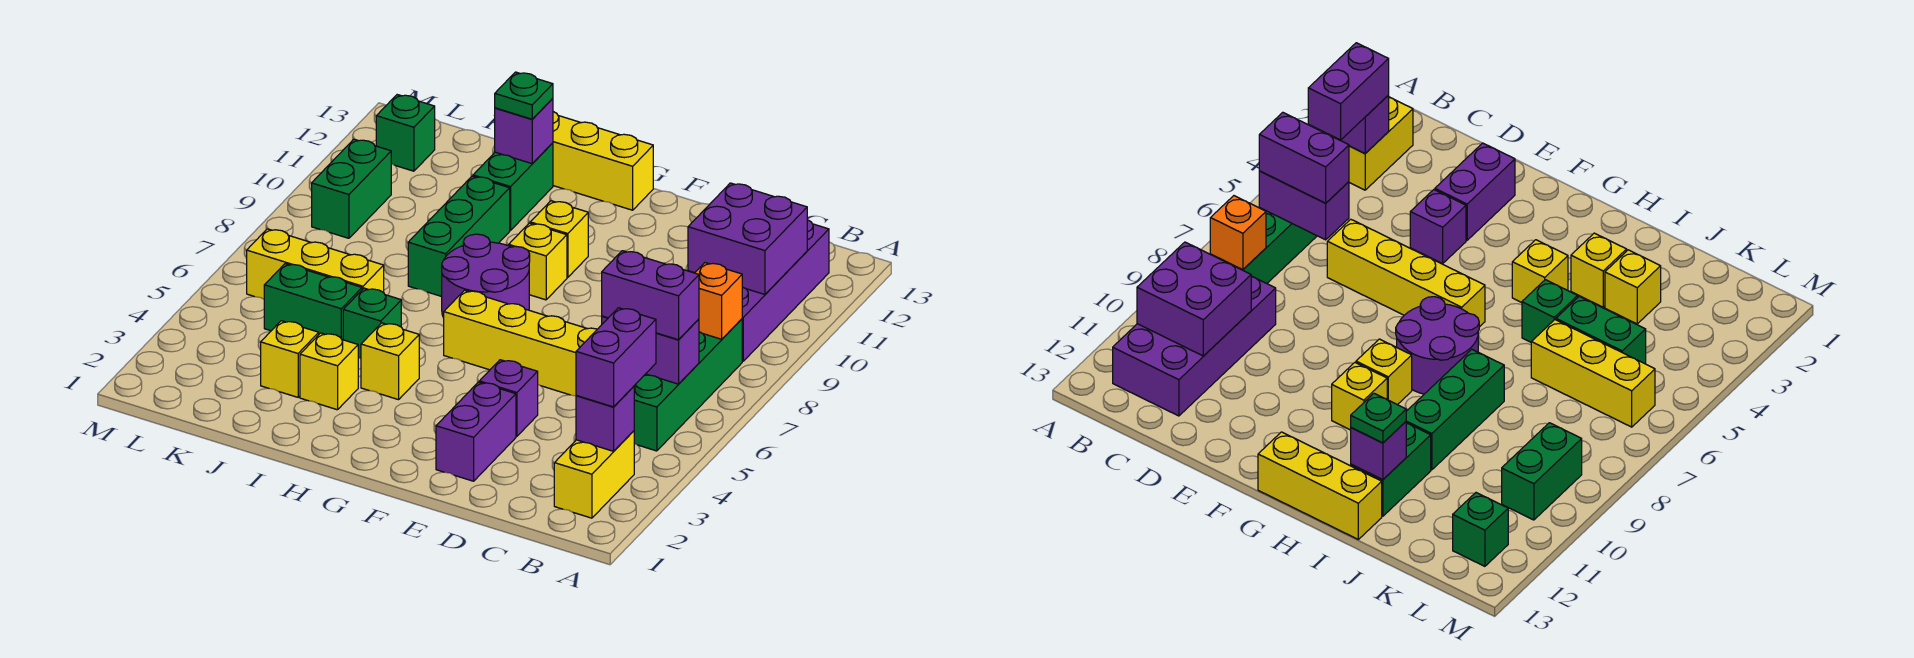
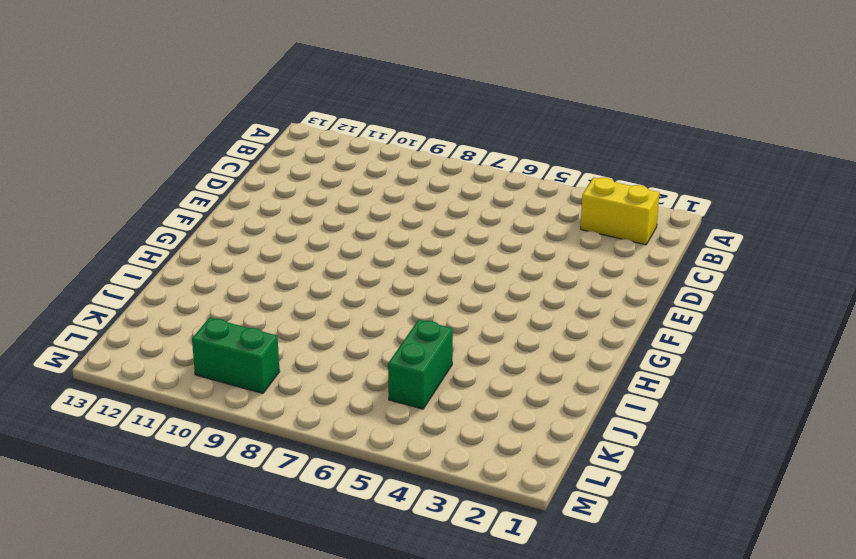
none -> green brick B5:B8 level 1
none -> purple brick B9:C12 level 1
none -> yellow brick D6:G6 level 1

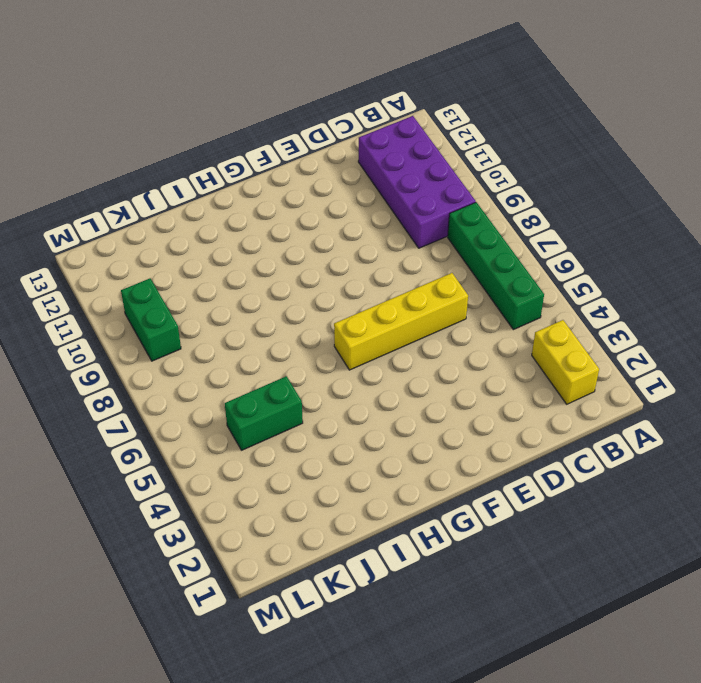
none -> purple brick E2:E3 level 1
none -> purple brick E4 level 1
none -> purple round brick G7:H8 level 1

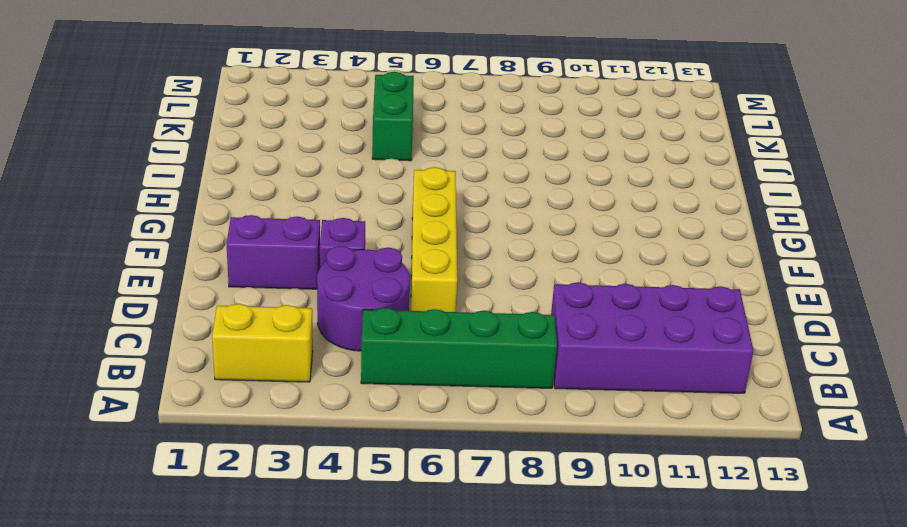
purple round brick C4:D5 level 1 -> purple round brick G7:H8 level 1
none -> yellow brick G9 level 1
none -> yellow brick G10 level 1
none -> yellow brick G13:I13 level 1

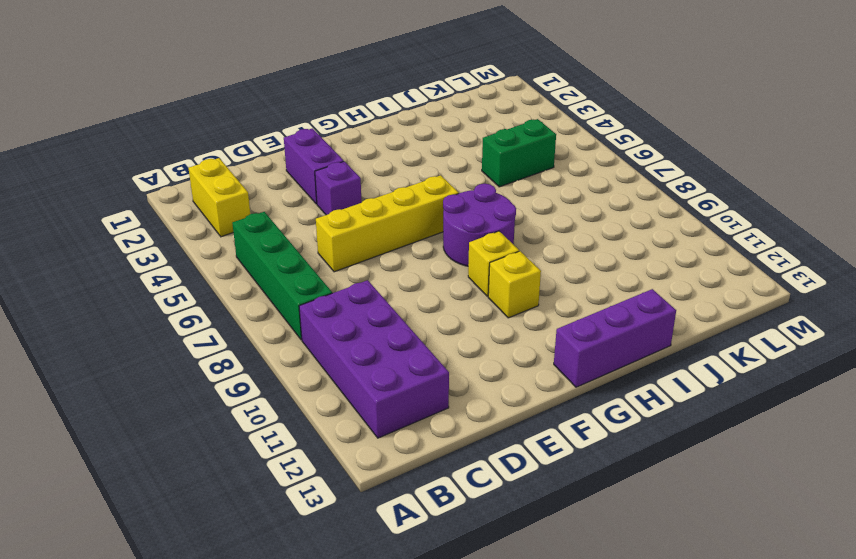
purple brick G13:I13 level 1 -> yellow brick G13:I13 level 1
none -> yellow brick H4 level 1
none -> yellow brick I3 level 1
none -> green brick I5 level 1

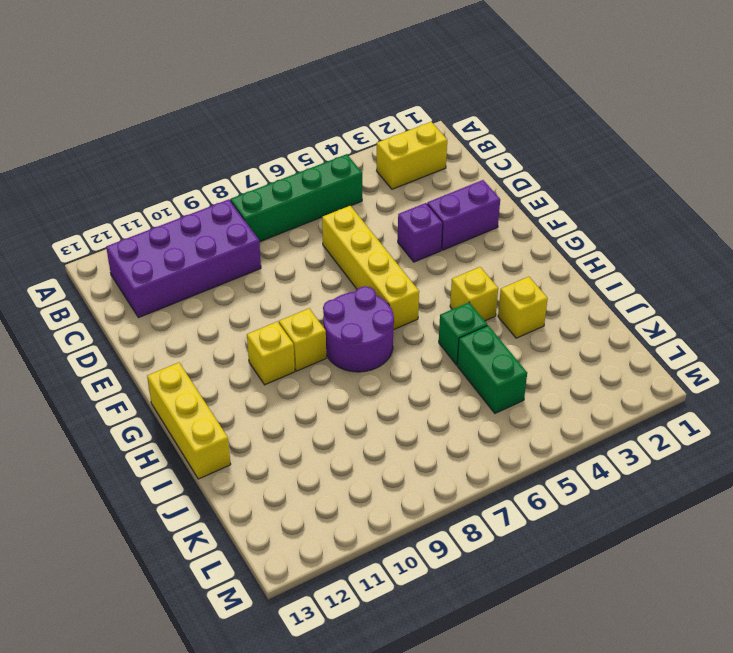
none -> green brick I8:I10 level 1
none -> green brick I11:I12 level 1
none -> yellow brick J3 level 1

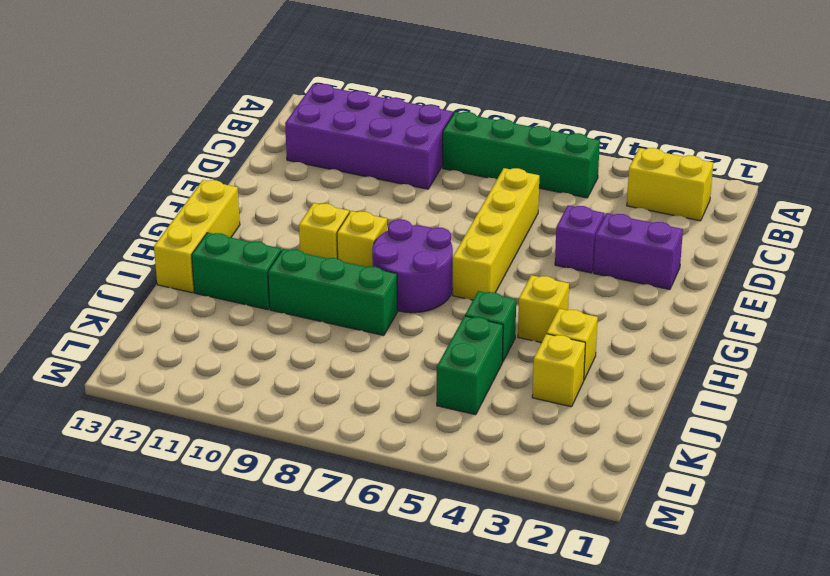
none -> yellow brick J6:L6 level 1
none -> green brick L9:L10 level 1
none -> green brick L12 level 1

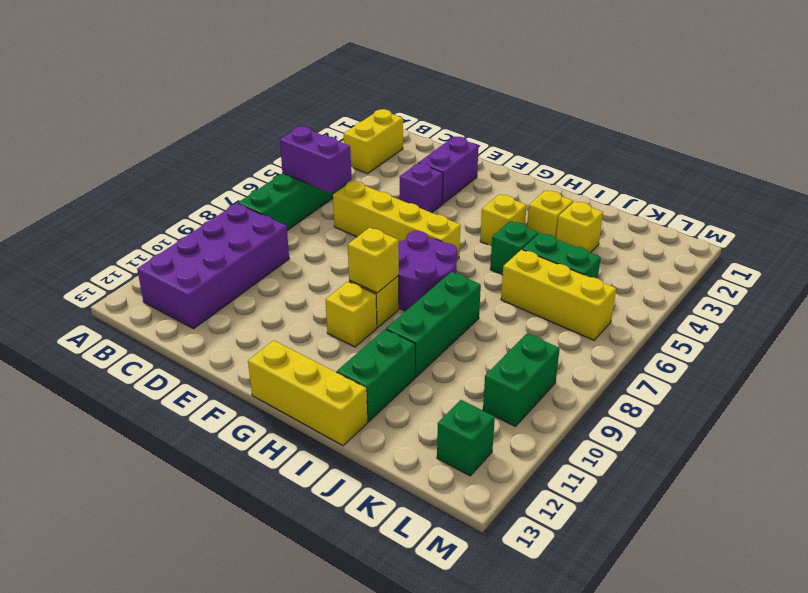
yellow brick G9 level 2 -> none
none -> purple brick B3 level 2
none -> orange brick B8 level 2
none -> purple brick B10:C11 level 2

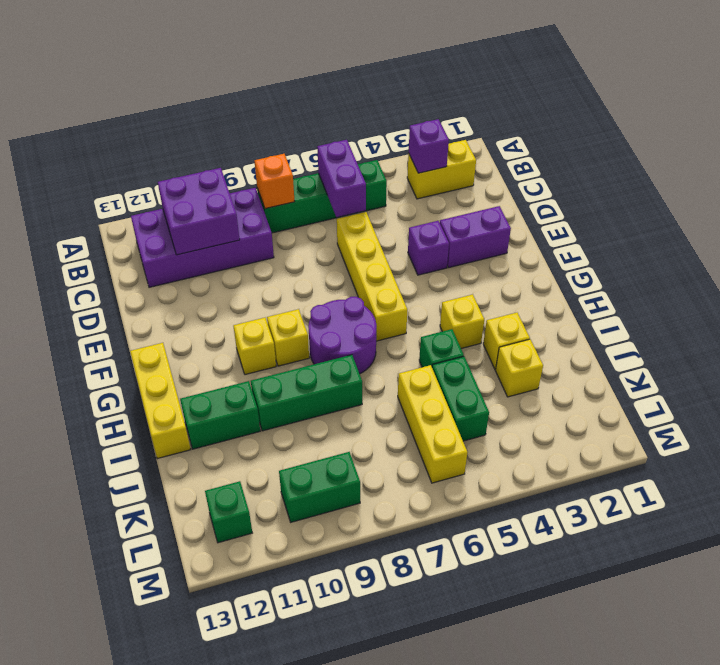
none -> purple brick I12 level 2
none -> purple brick B3:B4 level 3
none -> purple brick B6:C6 level 3

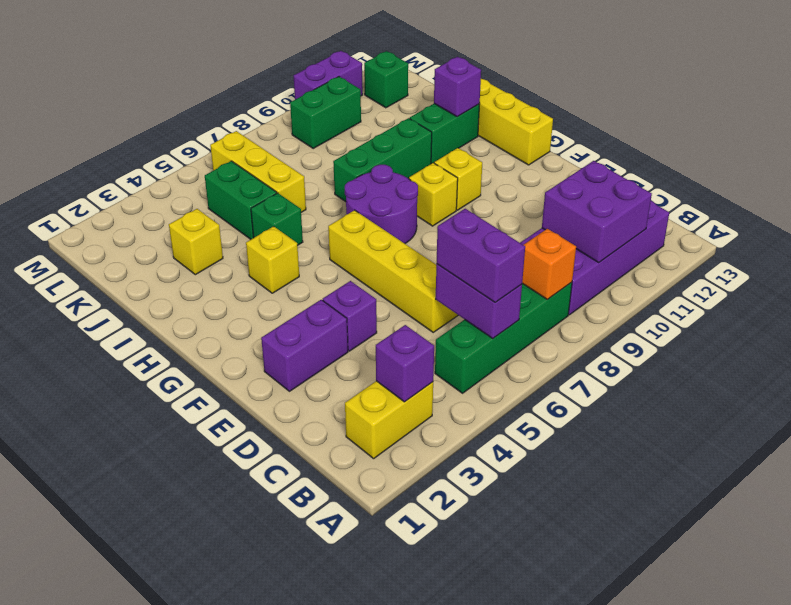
purple brick M10:M11 level 1 -> purple brick B3:B4 level 3
none -> yellow brick I3 level 1
none -> green plate I12 level 3

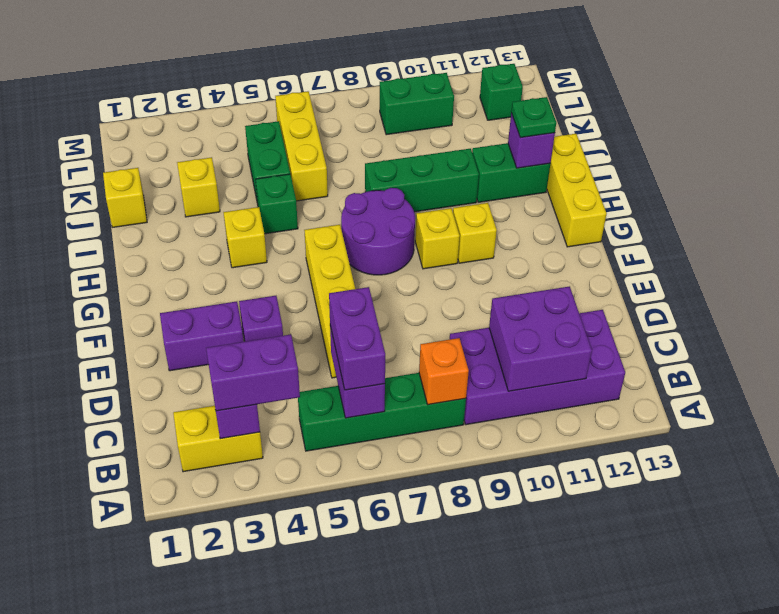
yellow brick J1 level 1 -> yellow brick I3 level 1

